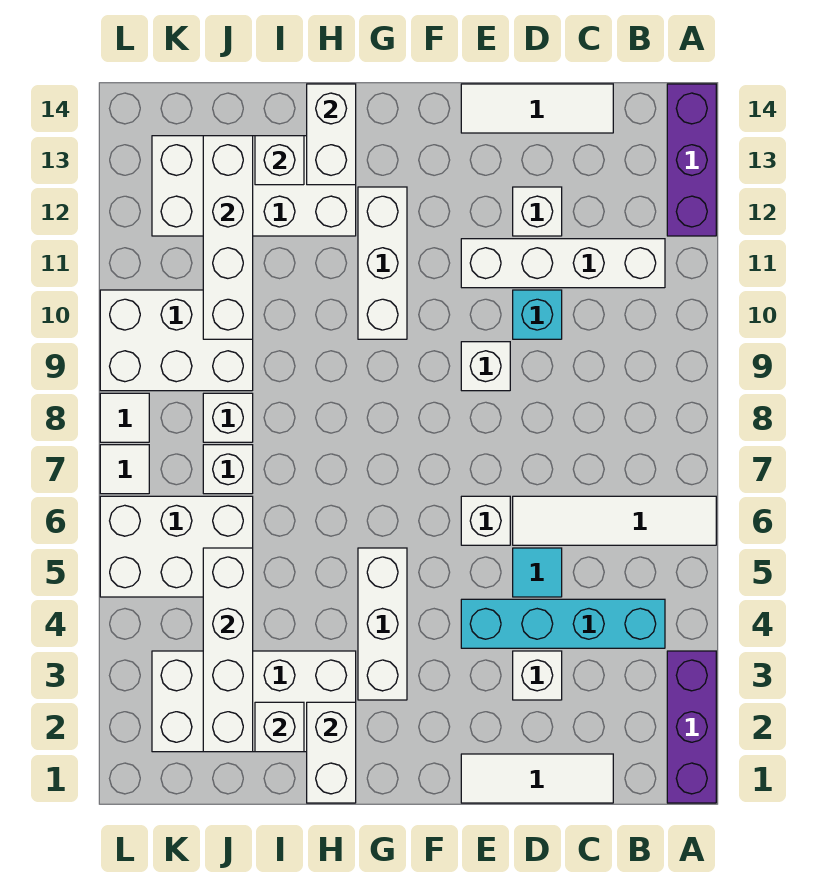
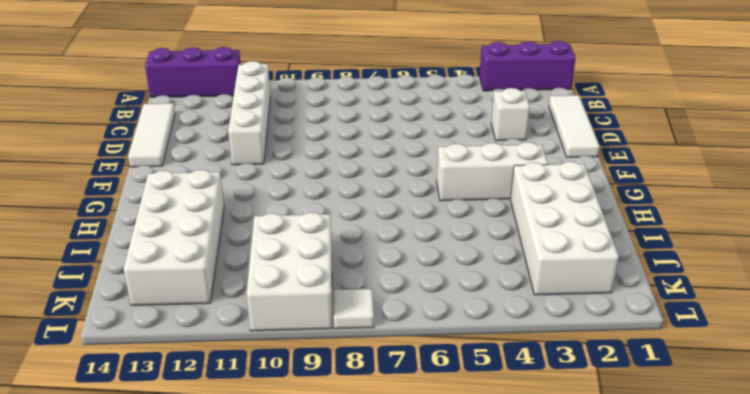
none -> white tile A6:D6 level 1
none -> cyan brick B4:E4 level 1
none -> cyan tile D5 level 1

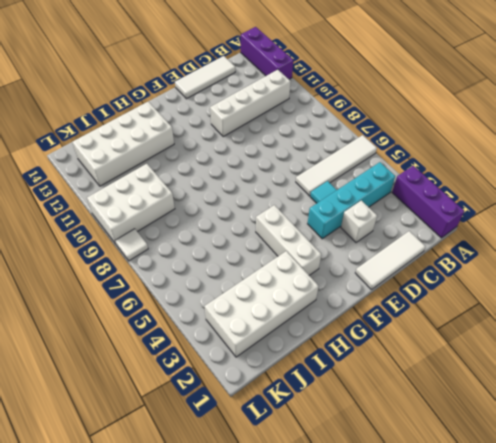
none -> cyan brick D10 level 1
none -> white brick D12 level 1
none -> white brick E6 level 1

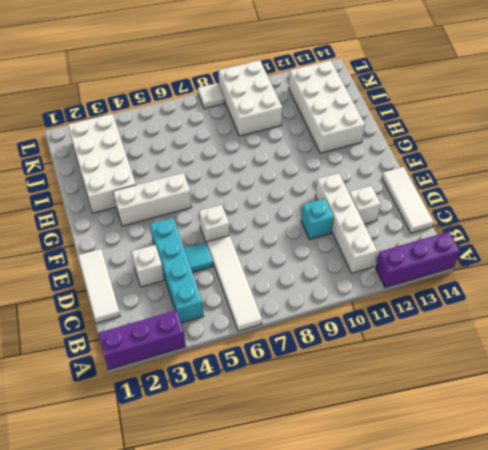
none -> white brick E9 level 1
none -> white brick G10:G12 level 1
none -> white brick J5:L6 level 1

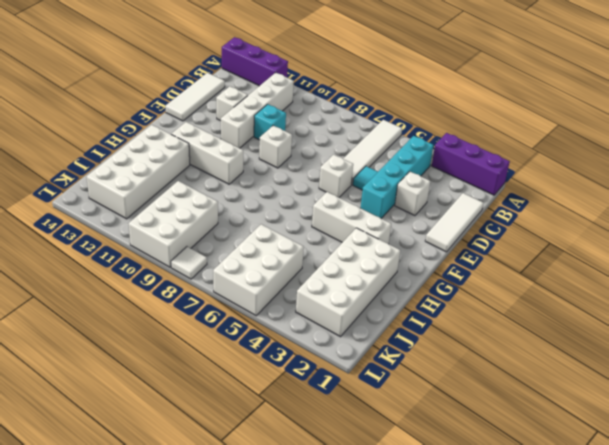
none -> white brick J7 level 1
none -> white brick J8 level 1
none -> white tile L7 level 1

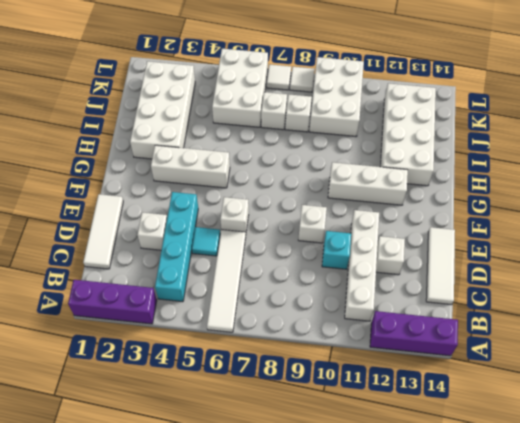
none -> white brick H1:H2 level 2
none -> white brick H13:H14 level 2
none -> white brick I2 level 2

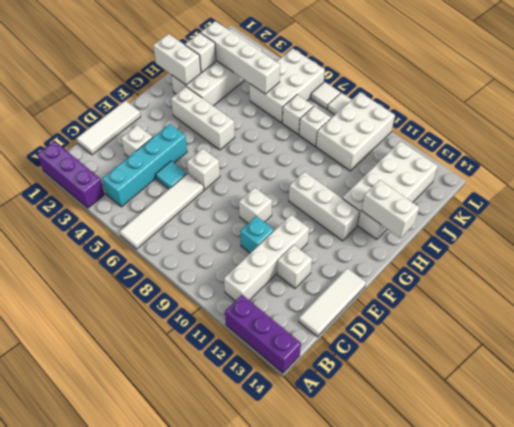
none -> white brick I13 level 2
none -> white brick J10:J13 level 2

